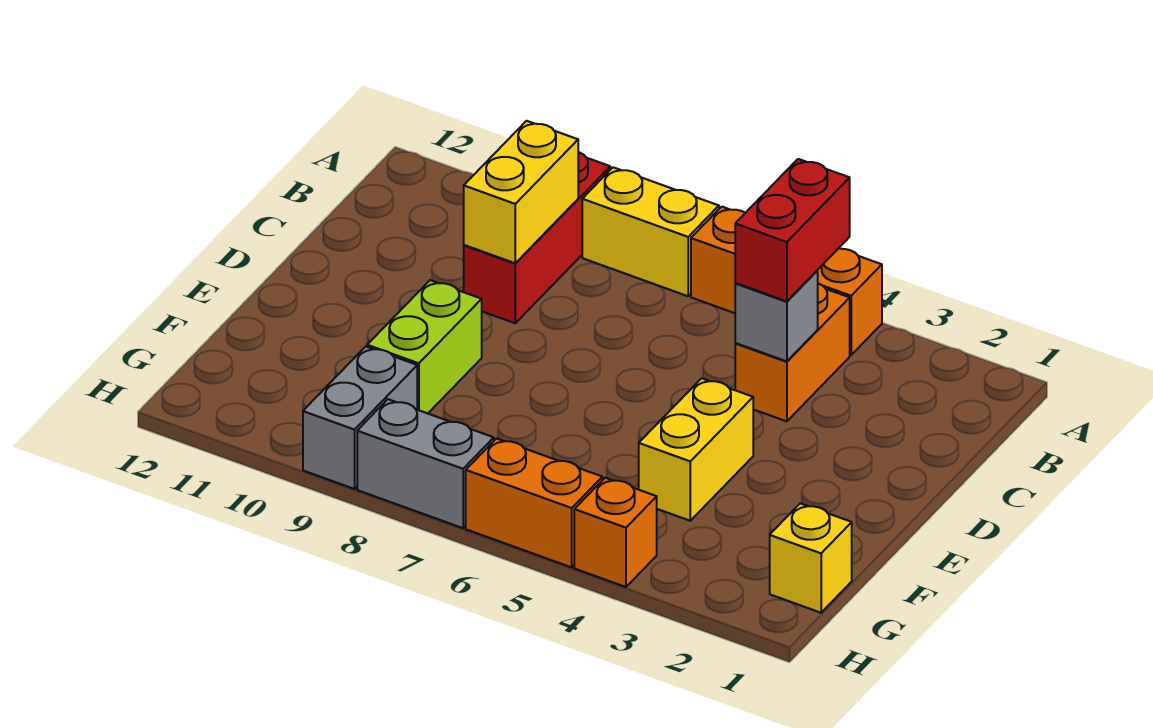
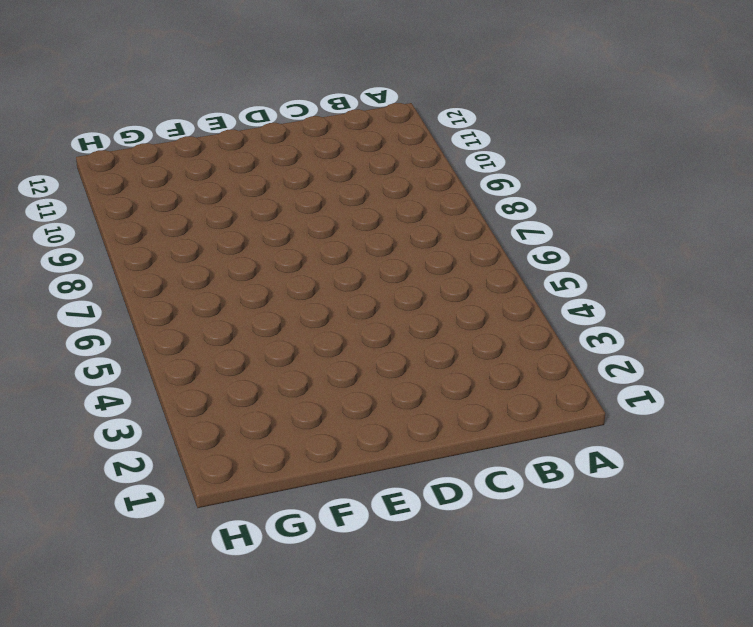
none -> orange brick A4:A6 level 1
none -> yellow brick A7:A8 level 1
none -> red brick A9:C9 level 1

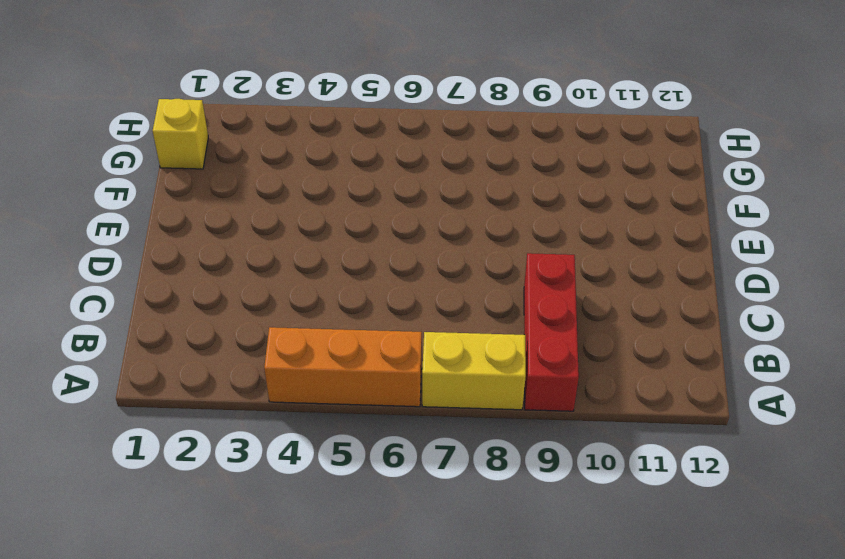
none -> orange brick B4:C4 level 1
none -> yellow brick E4:F4 level 1
none -> lime brick E9:F9 level 1

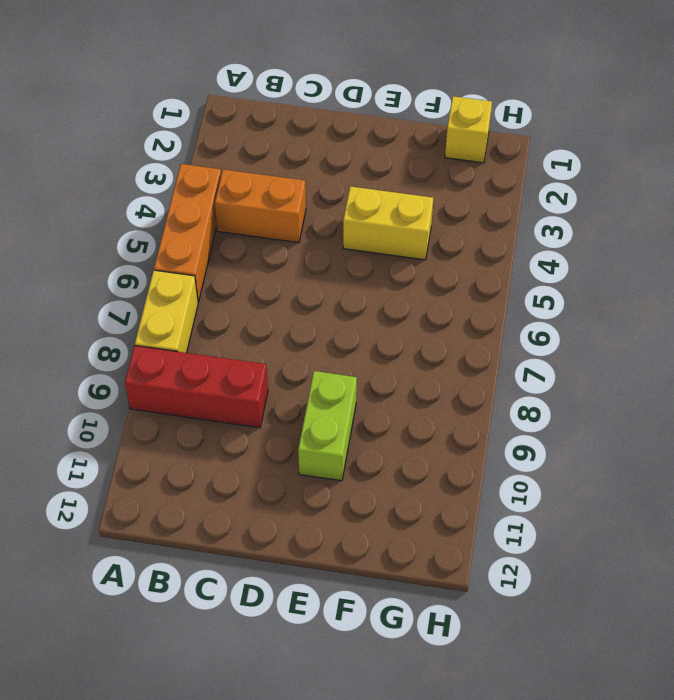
lime brick E9:E10 level 1 -> lime brick E9:F9 level 1
none -> grey brick G9:H9 level 1
none -> orange brick H4 level 1
none -> orange brick H5:H6 level 1

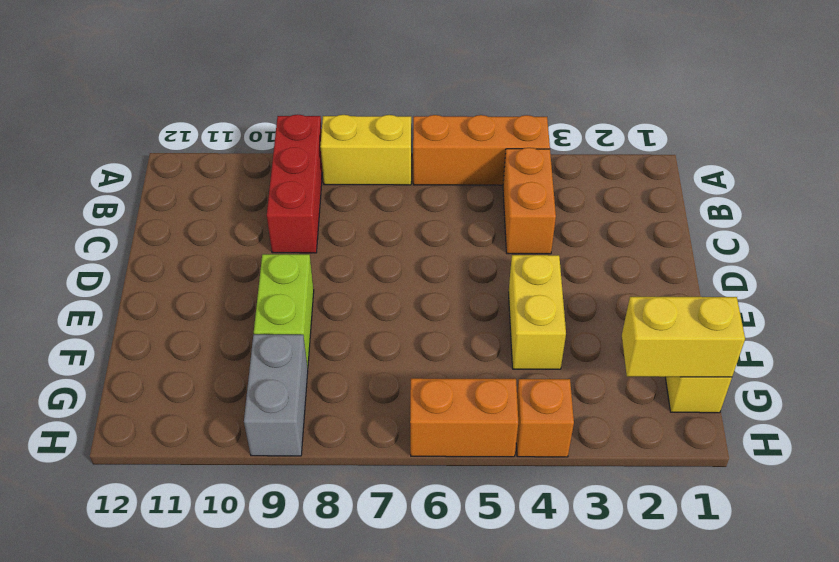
yellow brick G1:G2 level 2 -> yellow brick B9:C9 level 2
none -> grey brick H7:H8 level 1
none -> grey brick C4 level 2
none -> red brick B4:C4 level 3

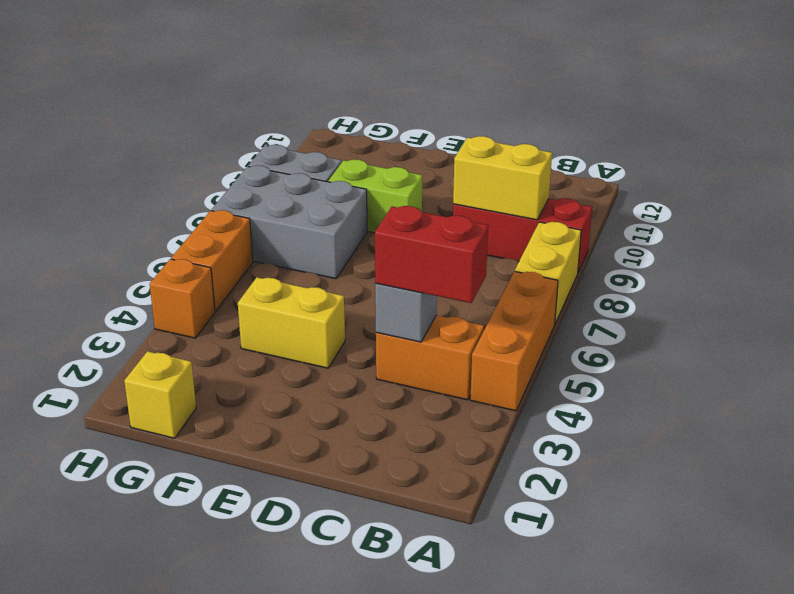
grey brick F7:H8 level 1 -> grey brick H7:H8 level 1

